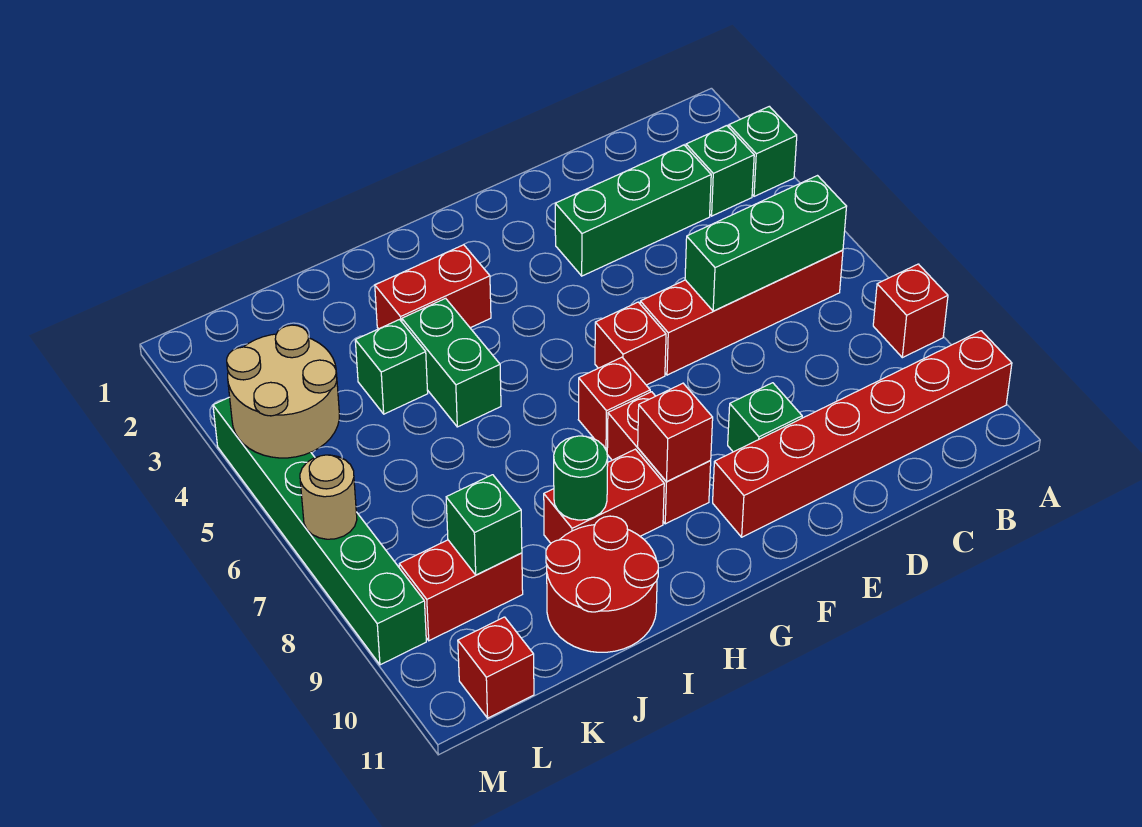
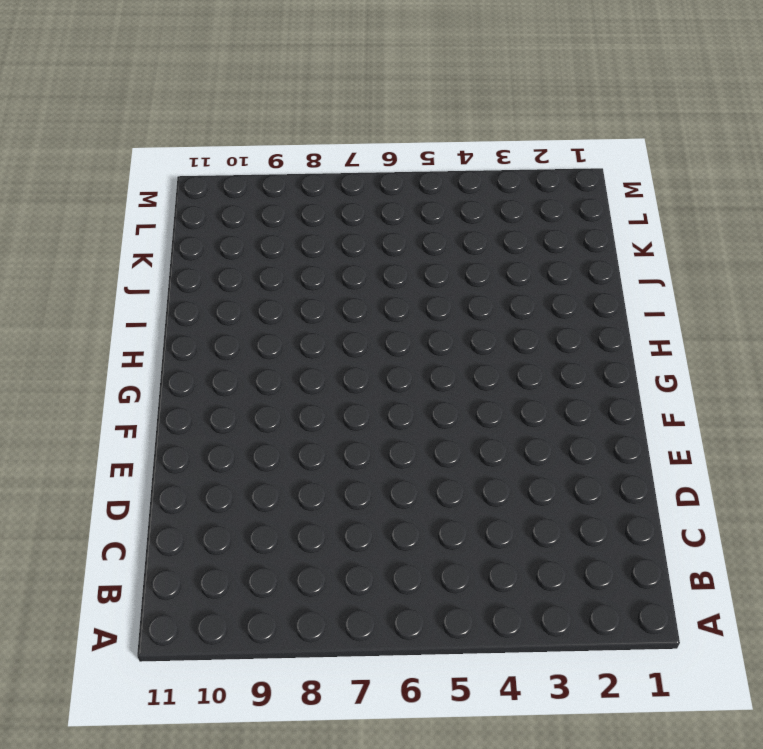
none -> green brick A3 level 1
none -> red brick A8 level 1
none -> red brick A10:F10 level 1

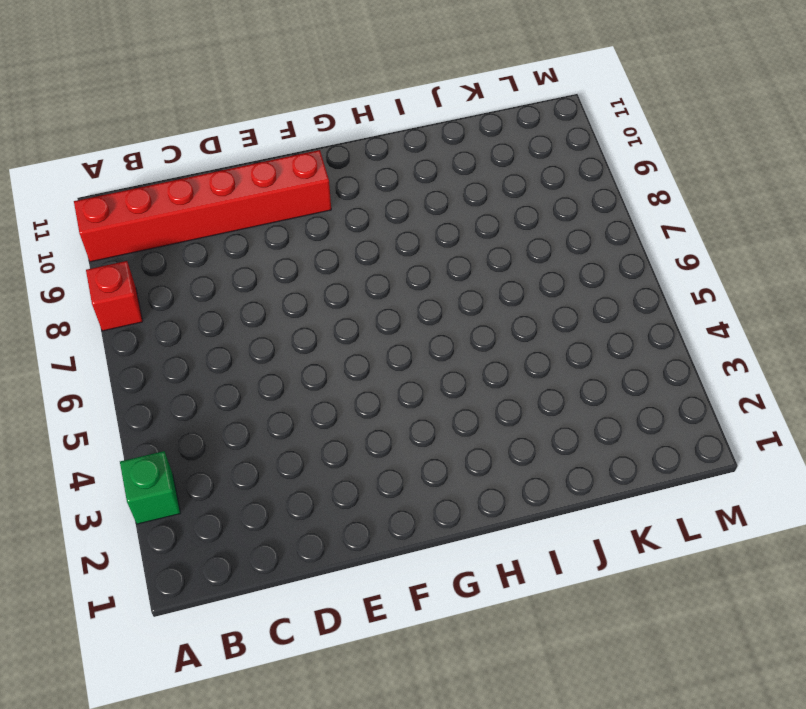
none -> green brick B3 level 1
none -> red brick B6:E6 level 1
none -> green brick C3:E3 level 1

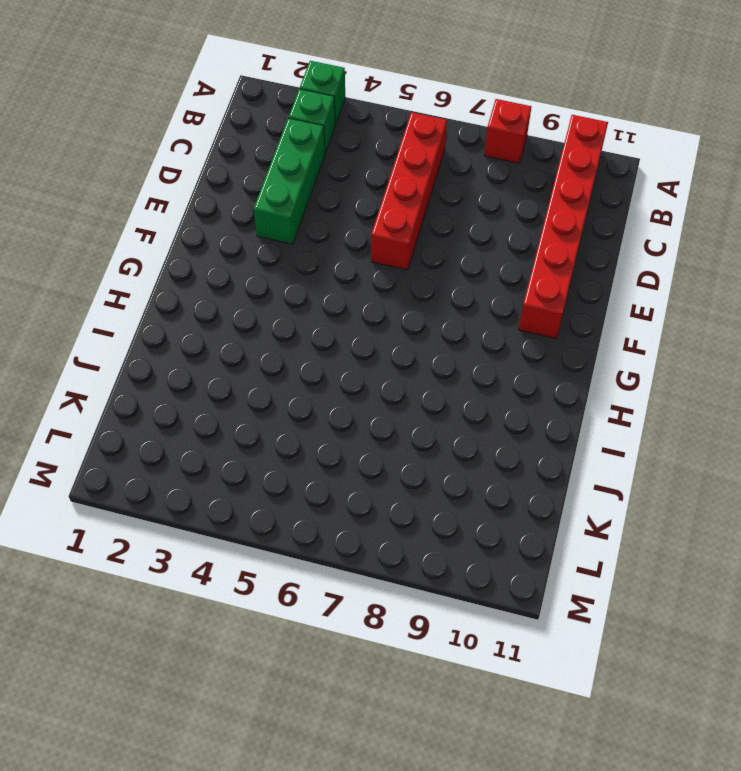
none -> green brick E9 level 1
none -> red brick F6 level 1
none -> red brick G7 level 1

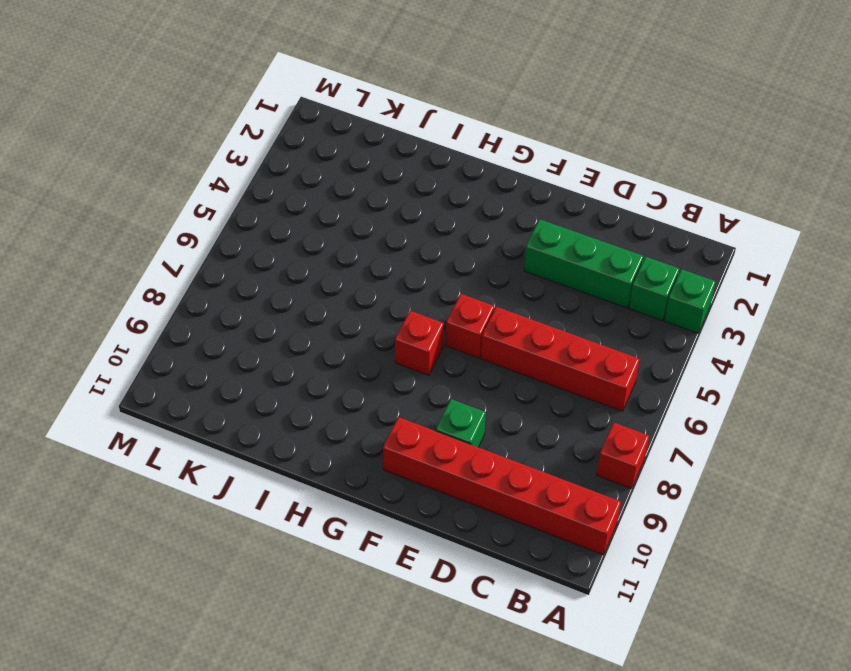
none -> red brick G8:G9 level 1
none -> red brick H3:I3 level 1
none -> red brick H9:I9 level 1

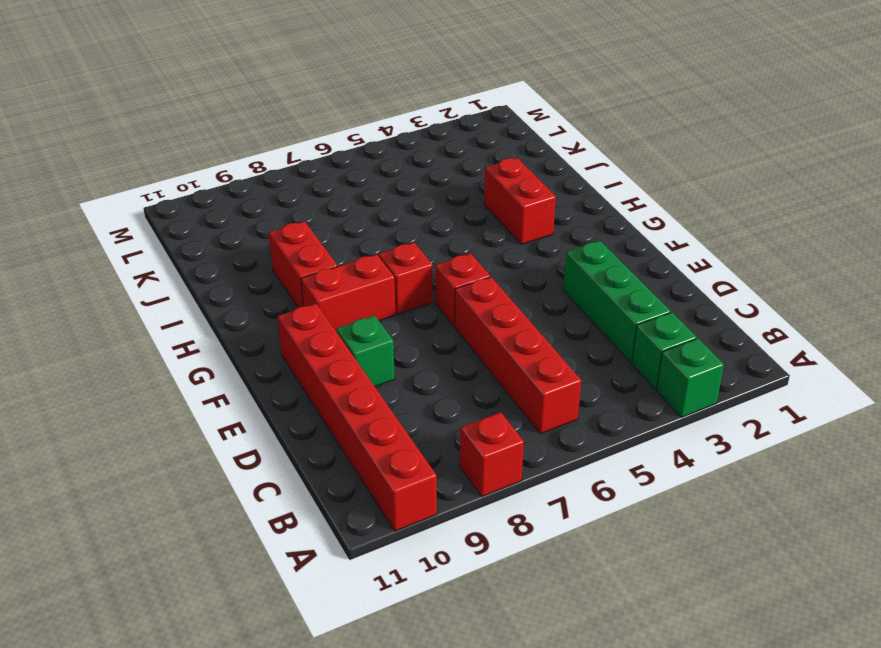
none -> green brick I4:I5 level 1
none -> red round brick I10:J11 level 1
none -> green brick J4 level 1

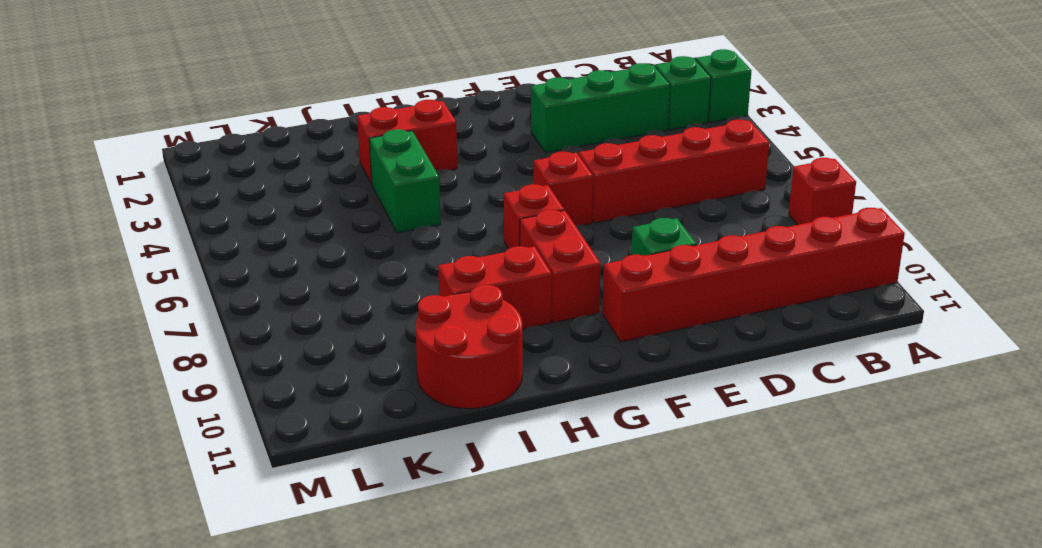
none -> green brick J4 level 1
none -> red brick K9:L9 level 1
none -> red brick L11 level 1

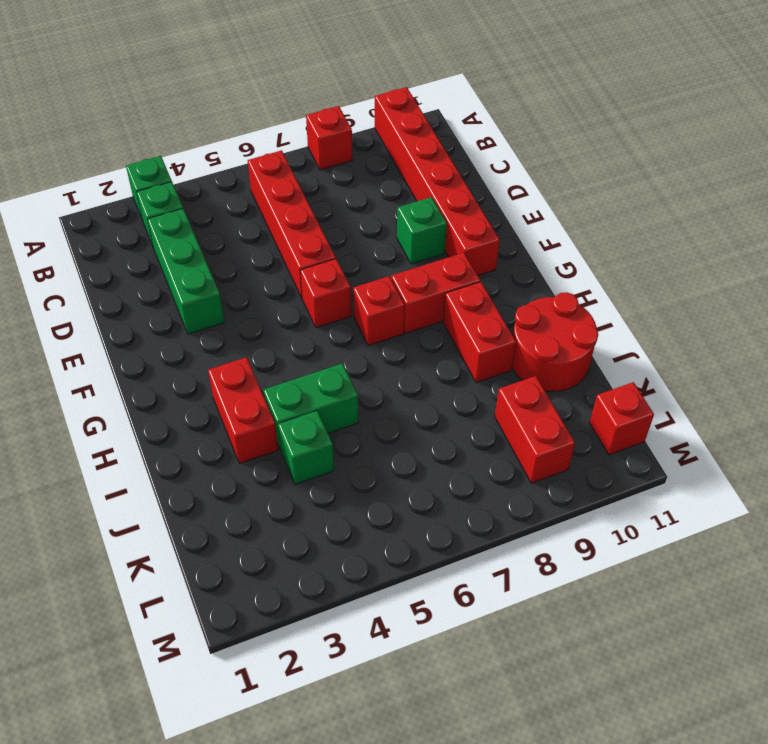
none -> green brick M4:M9 level 1
none -> green brick B6:D6 level 2
none -> red brick G9 level 2

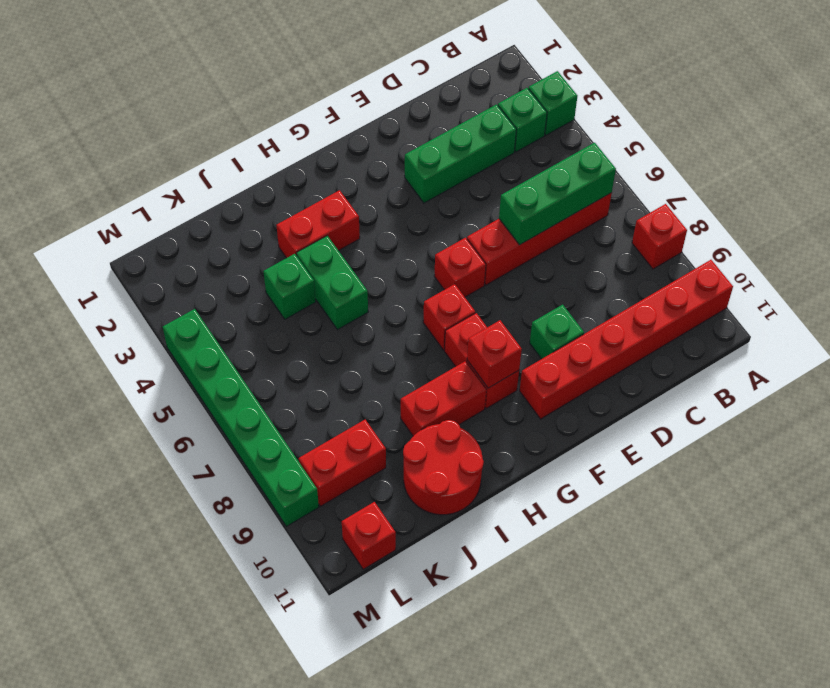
none -> green round brick I9 level 2
none -> green brick K9 level 2
none -> tan round brick L4:M5 level 2

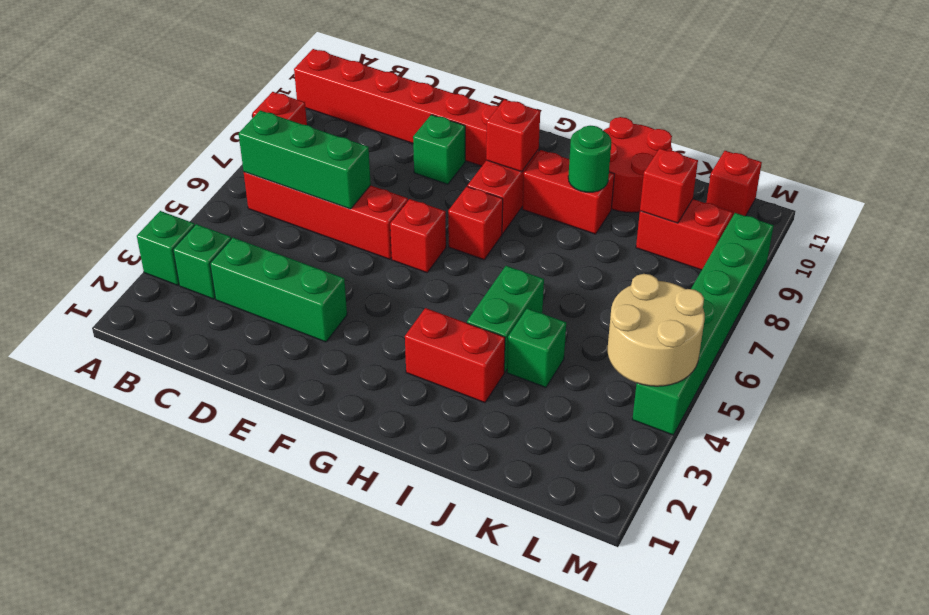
red brick K9 level 2 -> green brick K9 level 2
none -> tan round brick M7 level 2

